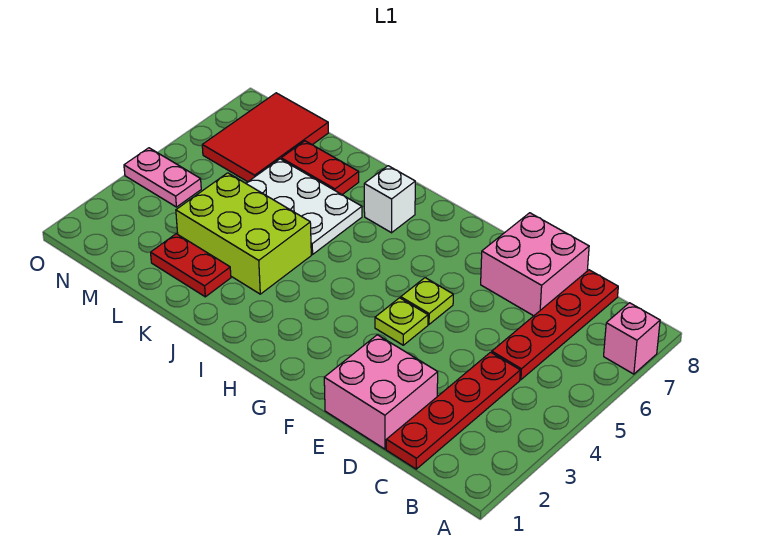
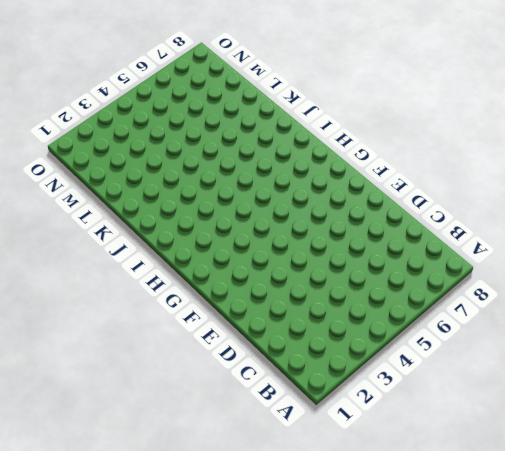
none -> pink brick A7 level 1
none -> red plate C1:C4 level 1
none -> red plate C5:C8 level 1

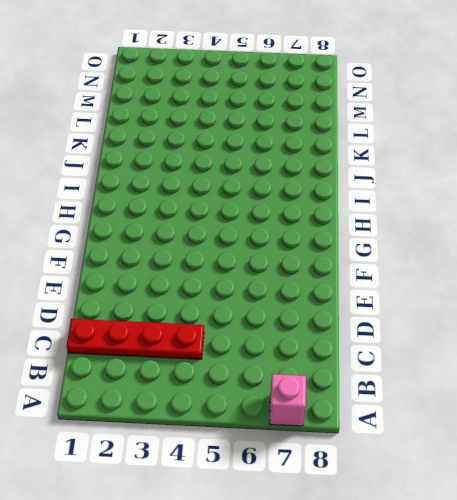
none -> red plate C5:C8 level 1
none -> pink brick D1:E2 level 1
none -> pink brick D7:E8 level 1

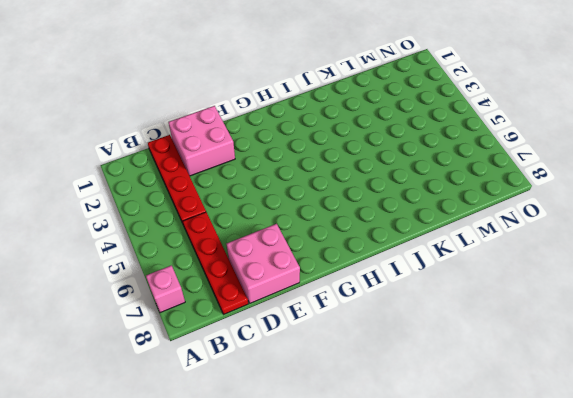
none -> lime plate F4 level 1
none -> lime plate F5 level 1
none -> white brick I7 level 1

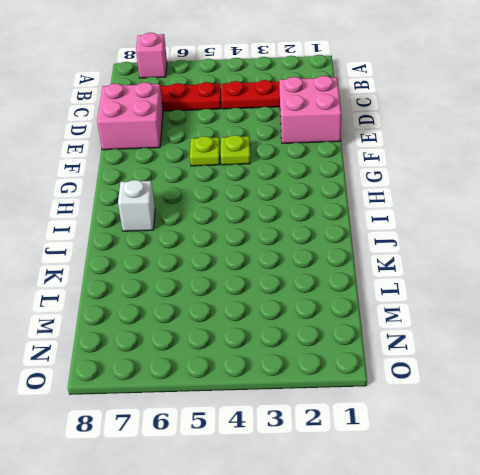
none -> lime brick J3:L4 level 1
none -> white plate J5:L6 level 1
none -> red plate K2:L2 level 1

